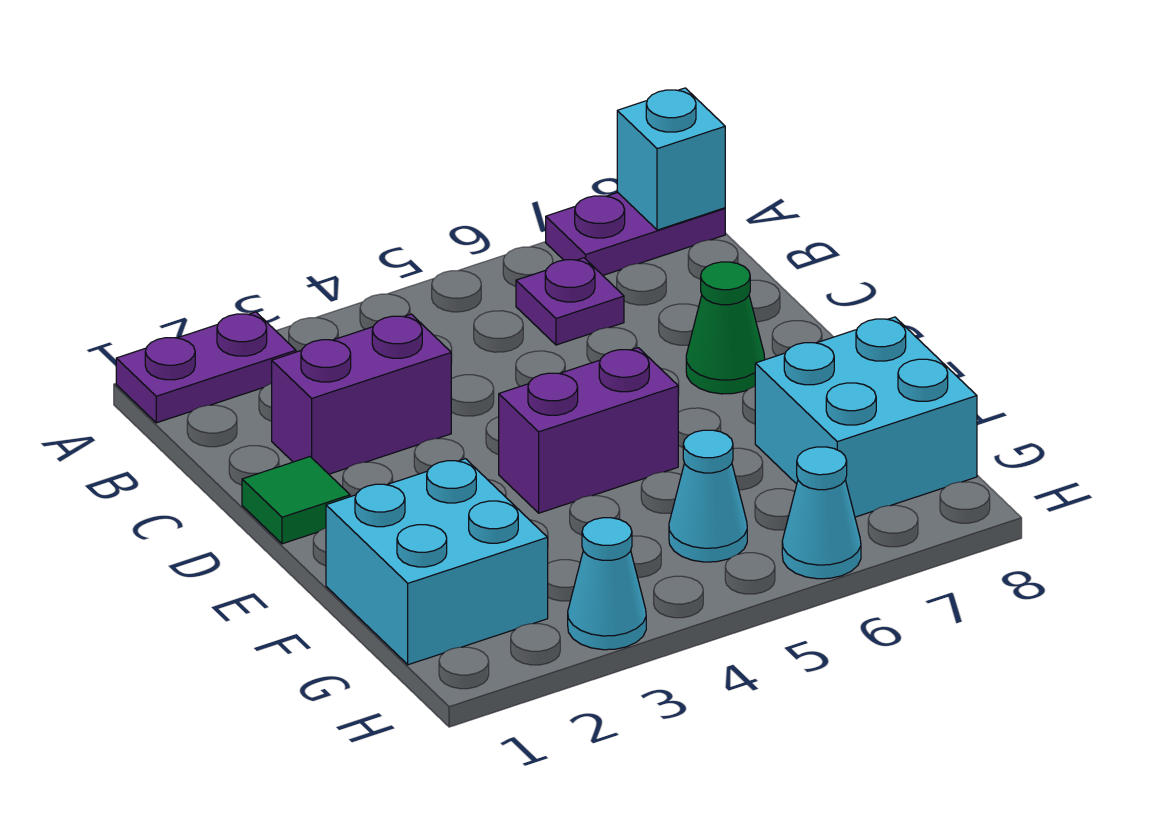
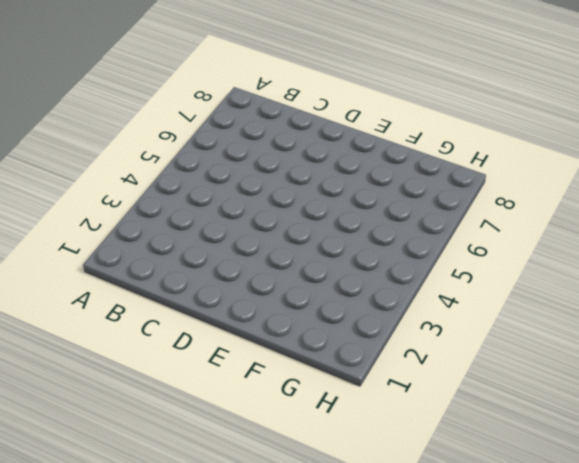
none -> purple plate A1:A2 level 1
none -> purple plate A7:A8 level 1
none -> purple plate B6 level 1

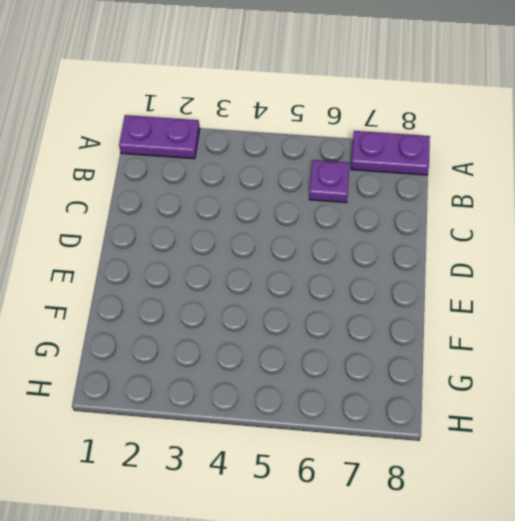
none -> purple brick C2:C3 level 1
none -> green tile D1 level 1
none -> green cone D7 level 1

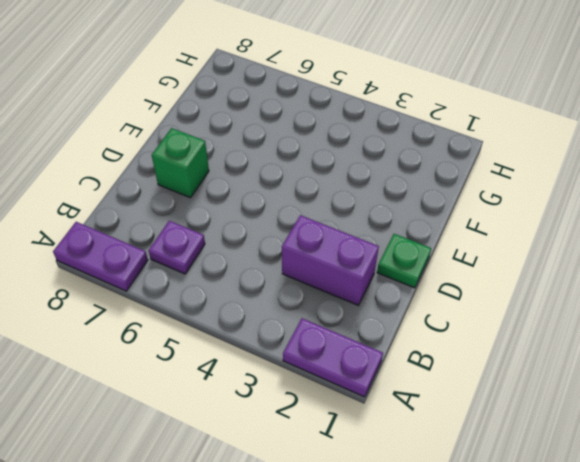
green plate D1 level 1 -> green tile D1 level 1
green brick D7 level 1 -> green cone D7 level 1
none -> purple brick E4:E5 level 1
none -> cyan brick F1:G2 level 1
none -> cyan brick F7:G8 level 1

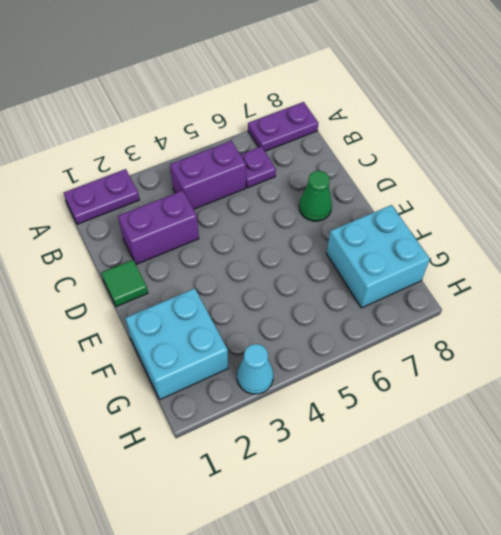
purple brick B4:B5 level 1 -> purple brick E4:E5 level 1
none -> cyan cone G5 level 1
none -> cyan cone H6 level 1
none -> cyan brick A8 level 2

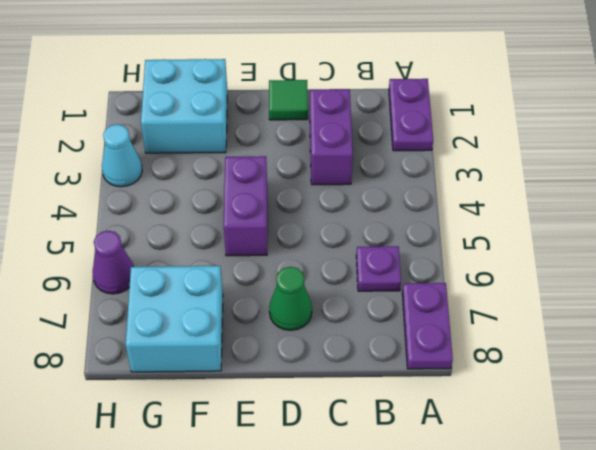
purple cone H6 level 1 -> cyan cone H6 level 1
none -> cyan cone G5 level 1
none -> cyan brick A8 level 2

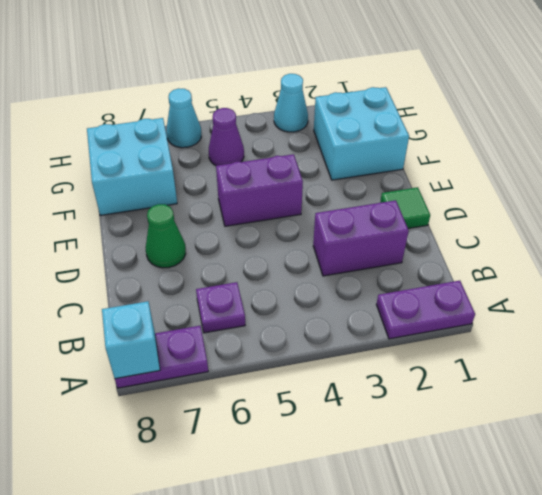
purple cone G5 level 1 -> cyan cone G5 level 1

